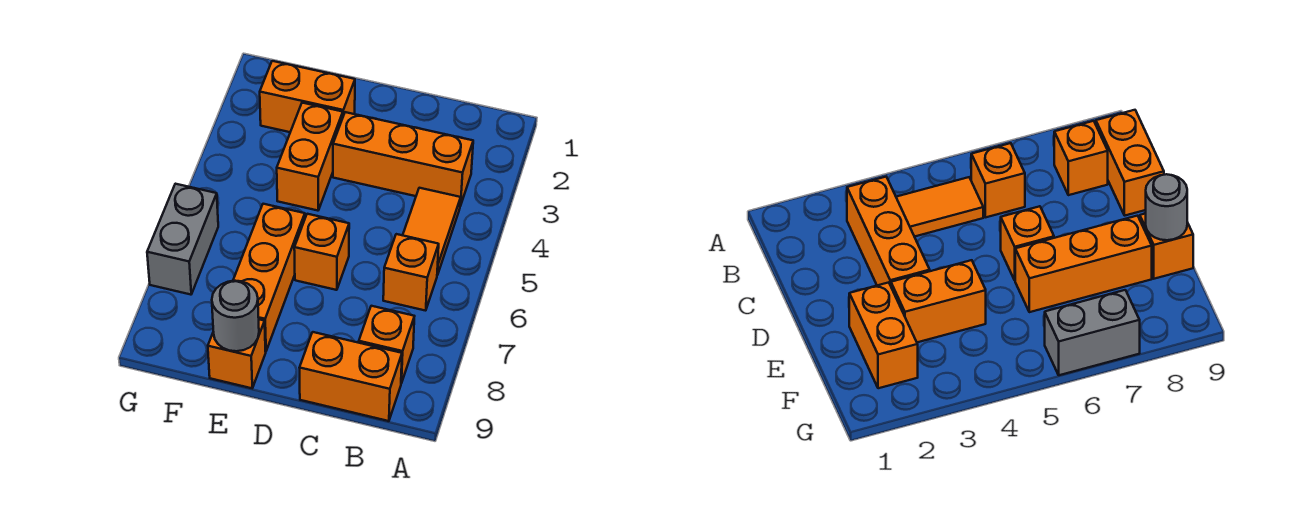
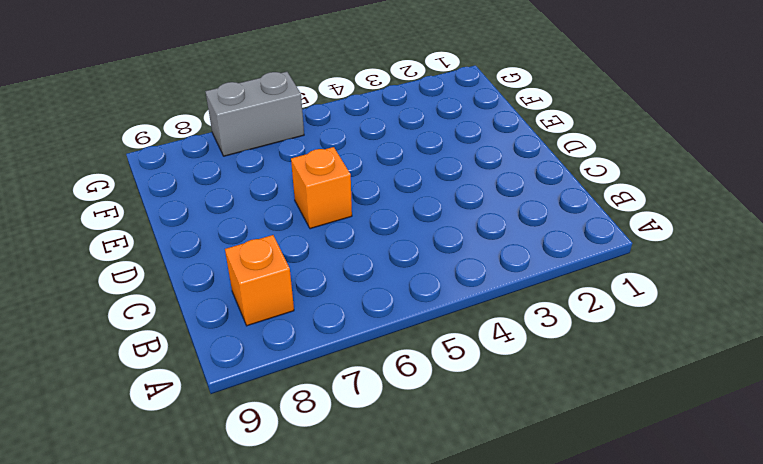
none -> orange brick B3:D3 level 1
none -> orange tile B4:B5 level 1
none -> orange brick B6 level 1

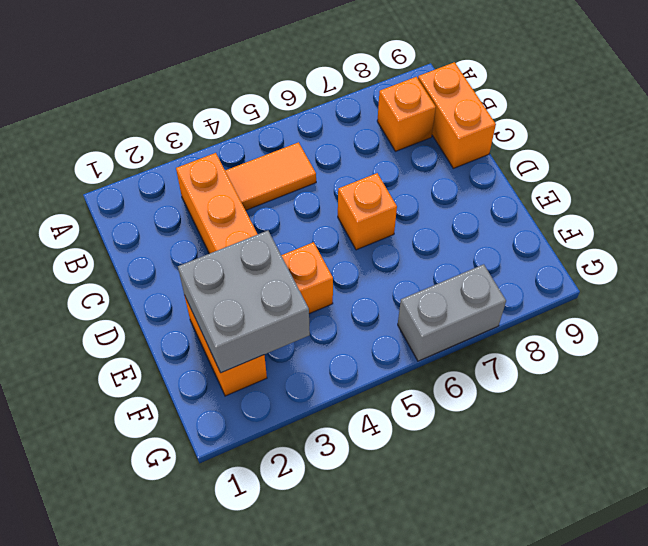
grey brick E2:F3 level 2 -> none
none -> orange brick B6 level 1
none -> orange brick E6:E8 level 1
none -> orange brick E9 level 1

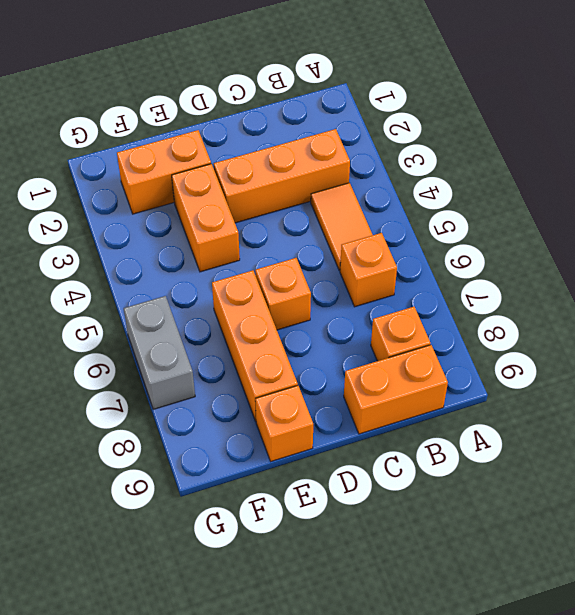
none -> grey round brick E9 level 2

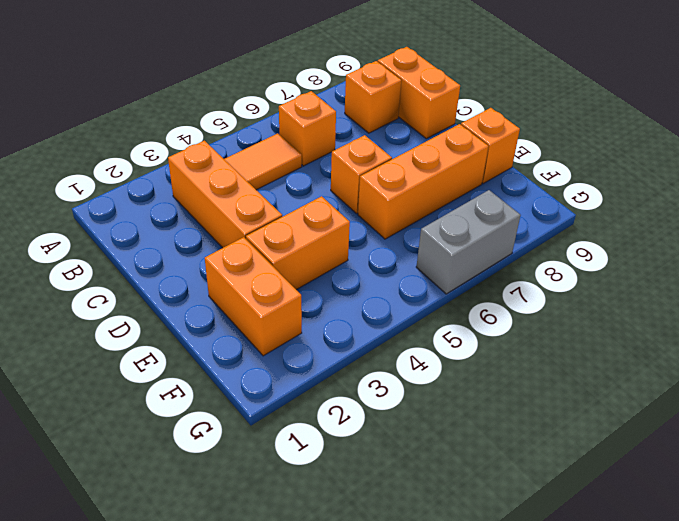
none -> grey round brick E9 level 2

